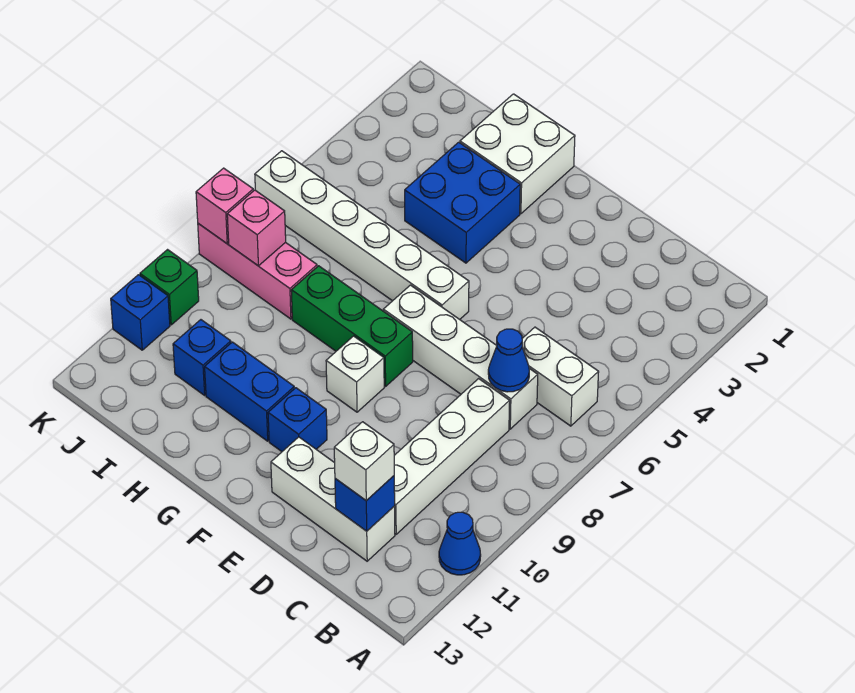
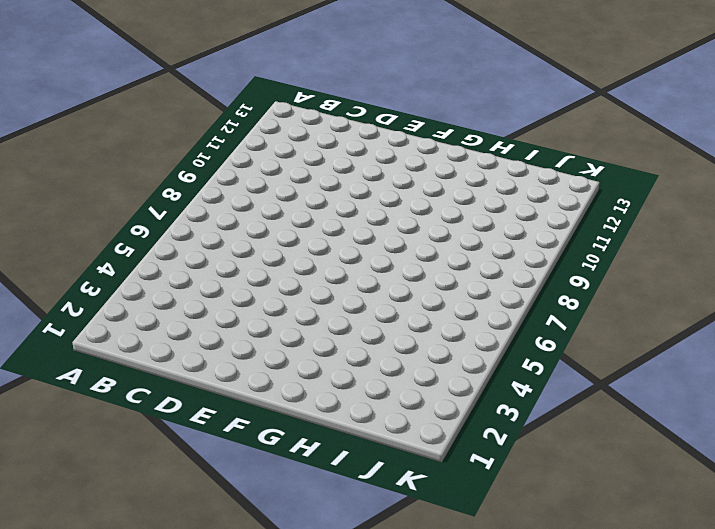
none -> blue cone A11 level 1
none -> white brick B6:C6 level 1
none -> white brick C7:F7 level 1

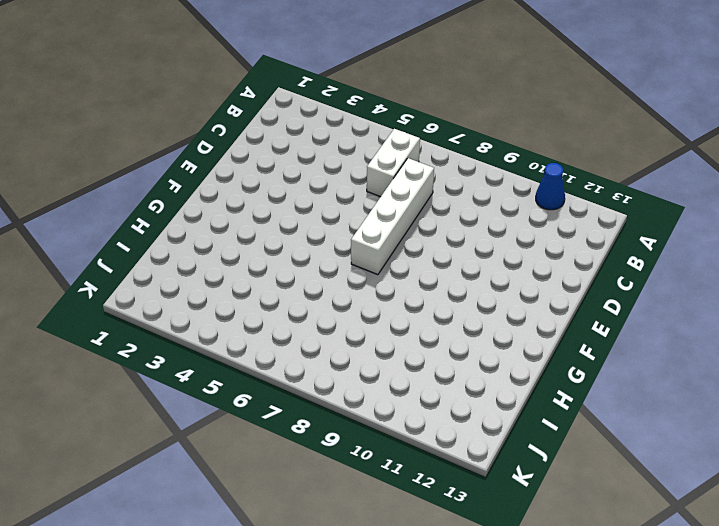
none -> white brick C8:C11 level 1
none -> white brick C12:E12 level 1
none -> white brick F6:K6 level 1

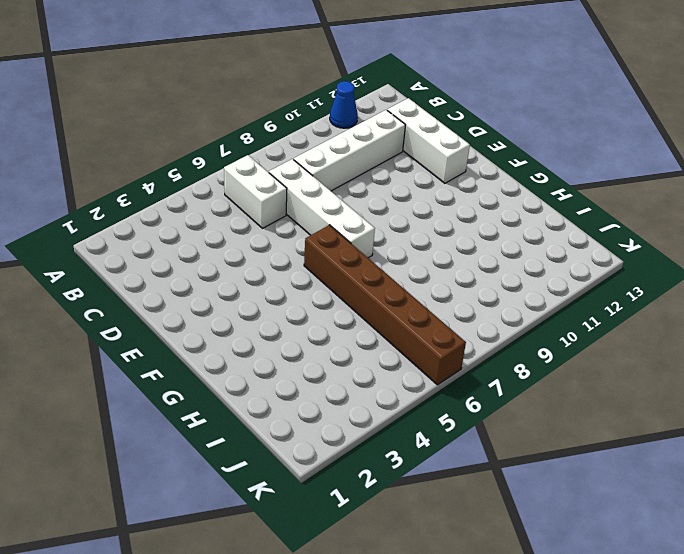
brown brick F6:K6 level 1 -> white brick F6:K6 level 1
none -> green brick F8:H8 level 1
none -> white brick F9 level 1
none -> blue brick F11 level 1

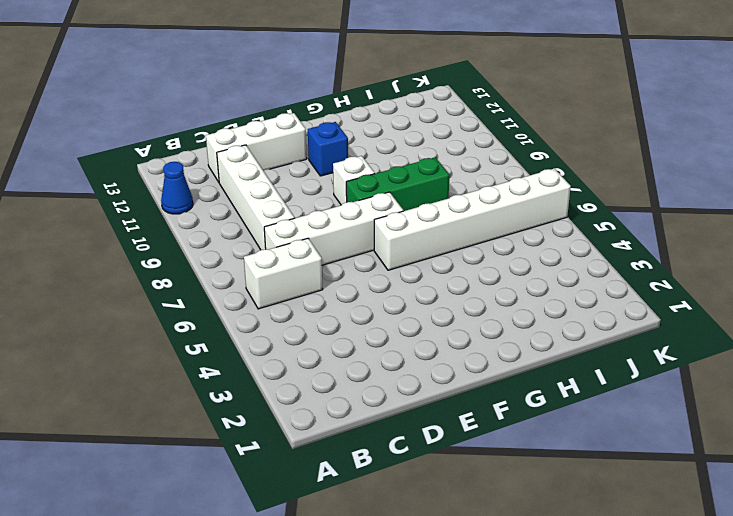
none -> white brick G1:H2 level 1
none -> blue brick G3:H4 level 1
none -> blue brick G11:H11 level 1

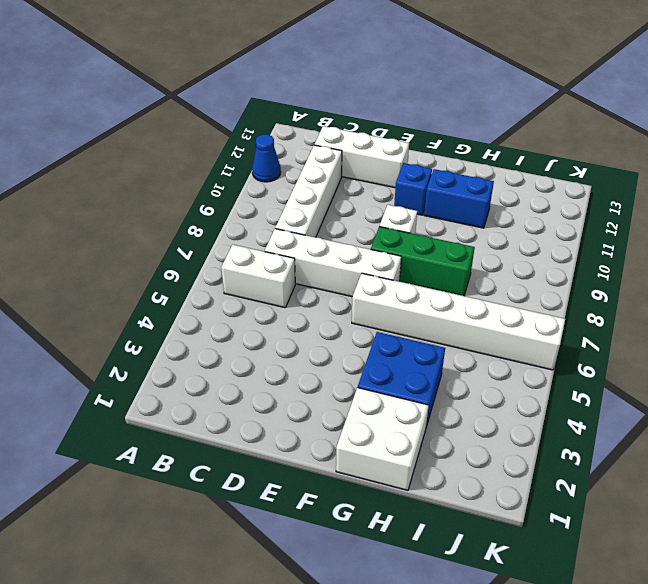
none -> pink brick I8:K8 level 1
none -> blue brick I11 level 1
none -> green brick K10 level 1

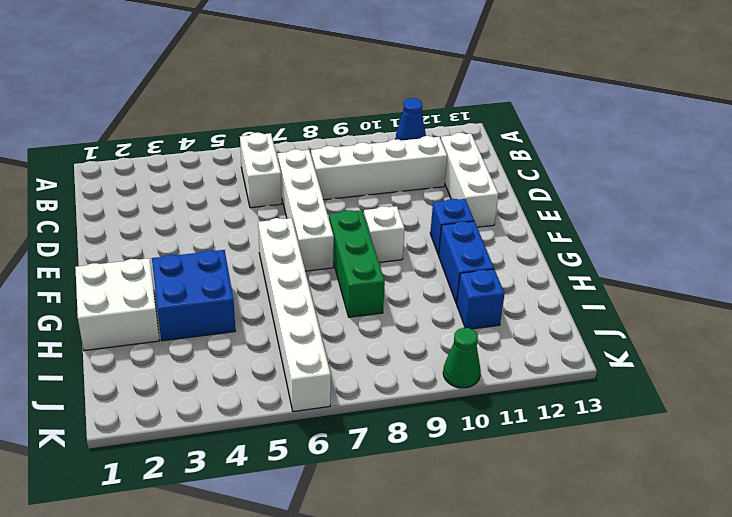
green cone K10 level 1 -> green brick K10 level 1
none -> pink brick I8:K8 level 1
none -> blue brick K11 level 1
none -> blue cone C7 level 2

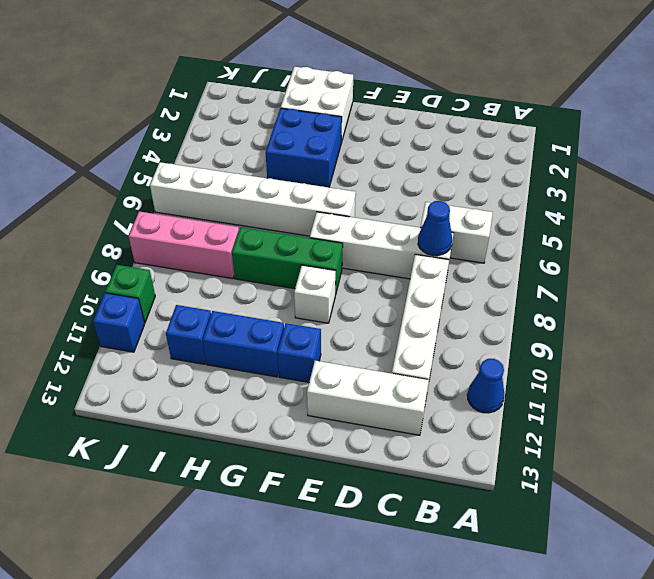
none -> blue brick C12 level 2
none -> pink brick J8 level 2
none -> pink brick K8 level 2

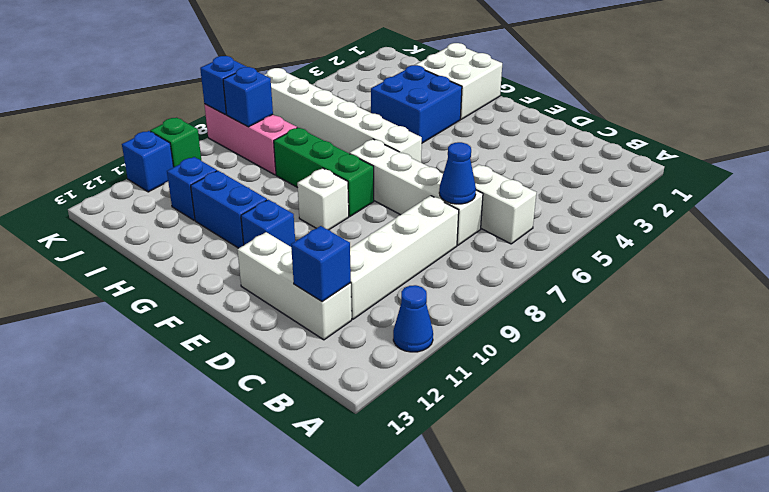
blue brick J8 level 2 -> pink brick J8 level 2
blue brick K8 level 2 -> pink brick K8 level 2
none -> white brick C12 level 3

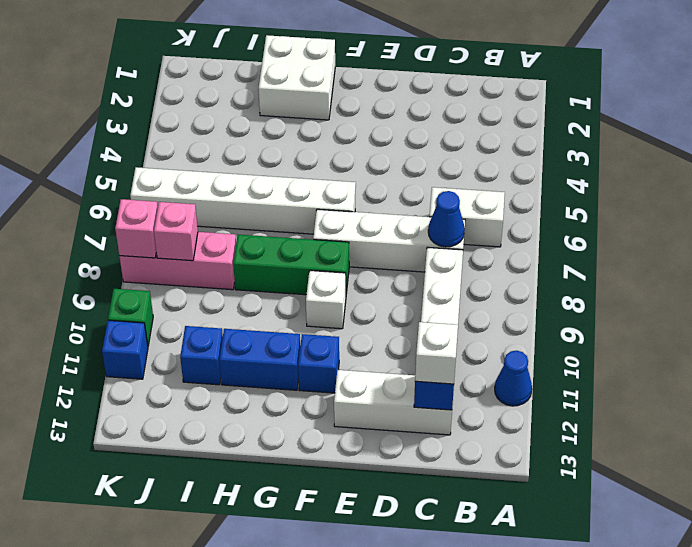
none -> blue brick G3:H4 level 1

